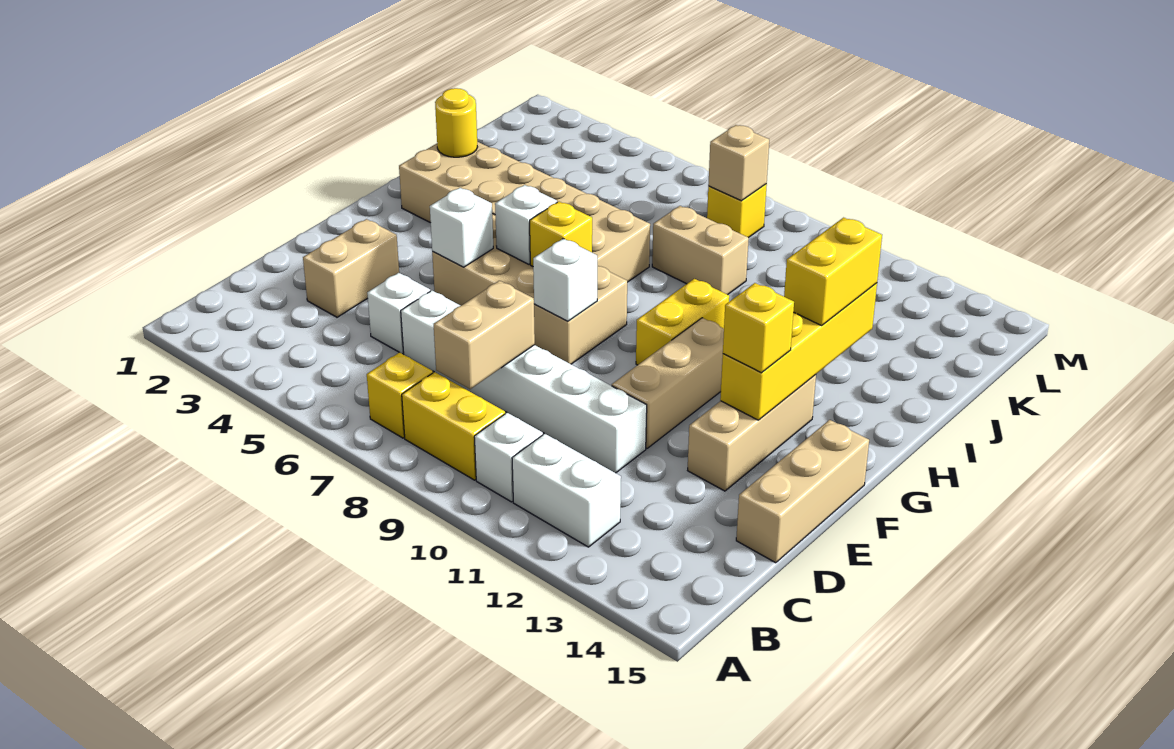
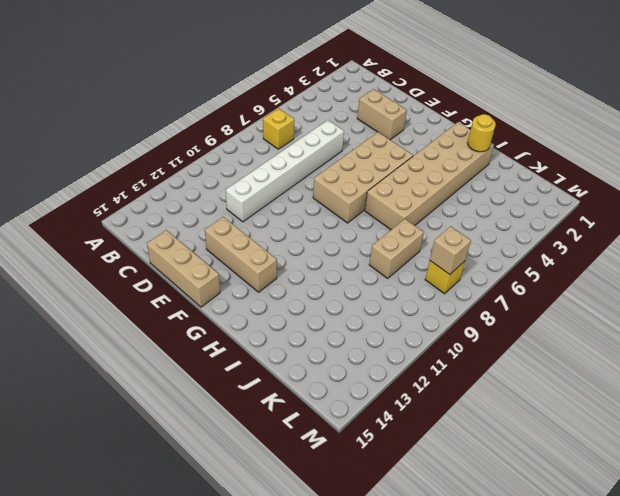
none -> yellow brick B8:B9 level 1
none -> white brick B10 level 1
none -> white brick B11:B12 level 1

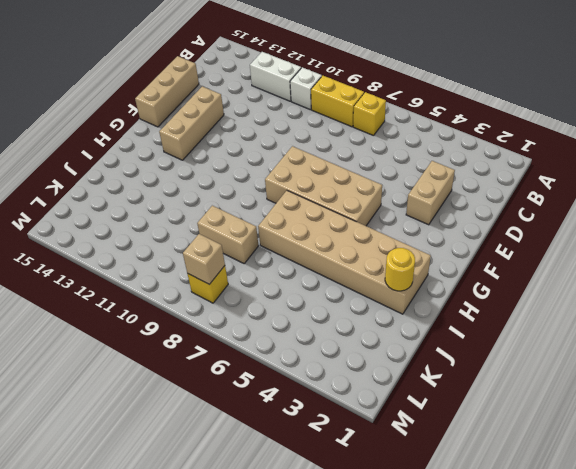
none -> white brick D5 level 1
none -> white brick D6:D11 level 1
none -> tan brick E11:G11 level 1

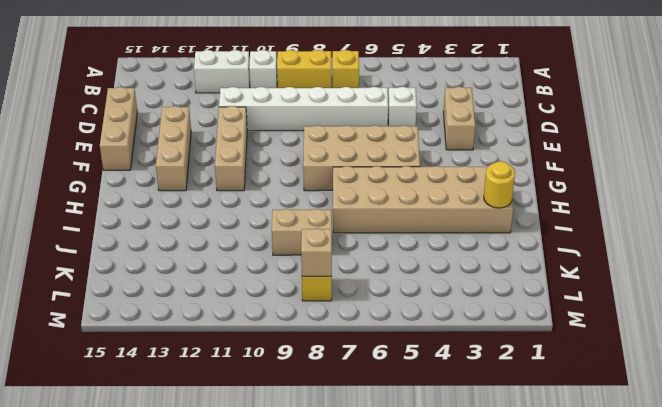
none -> yellow brick G10:H10 level 1
none -> tan brick C8:D8 level 2
none -> white brick F5 level 2

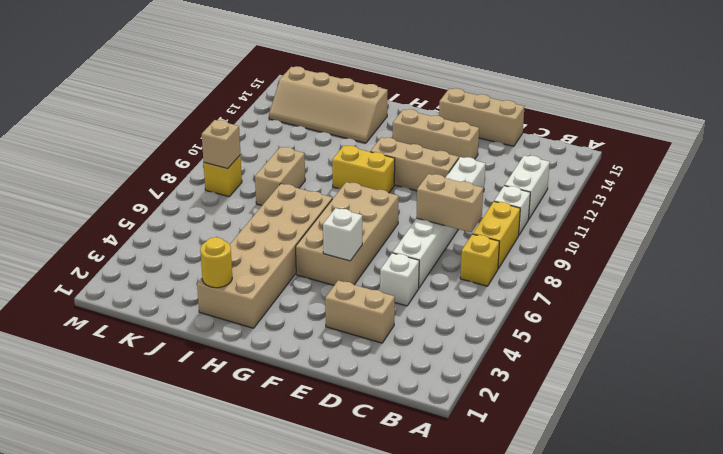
tan slope I13:L14 level 1 top 14 -> none
none -> white brick F8 level 2
none -> yellow brick F13:I13 level 2
none -> white brick G6 level 2

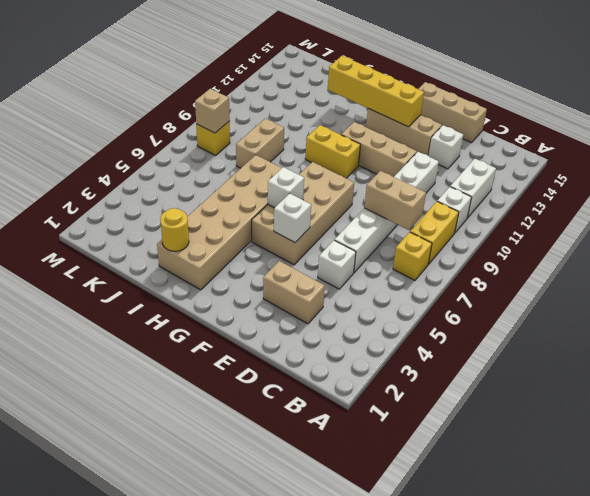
white brick D13 level 1 -> white brick F8 level 2
none -> yellow brick G7 level 2
none -> yellow brick F13 level 3
none -> yellow brick H13:I13 level 3

